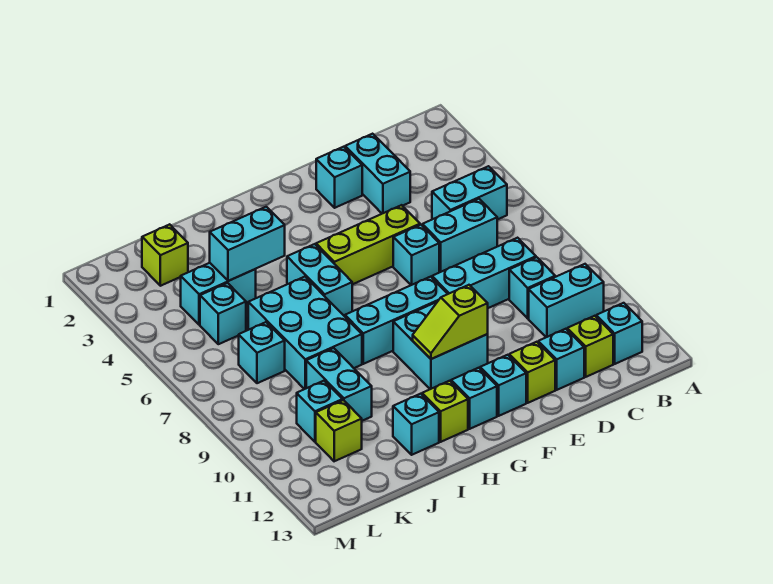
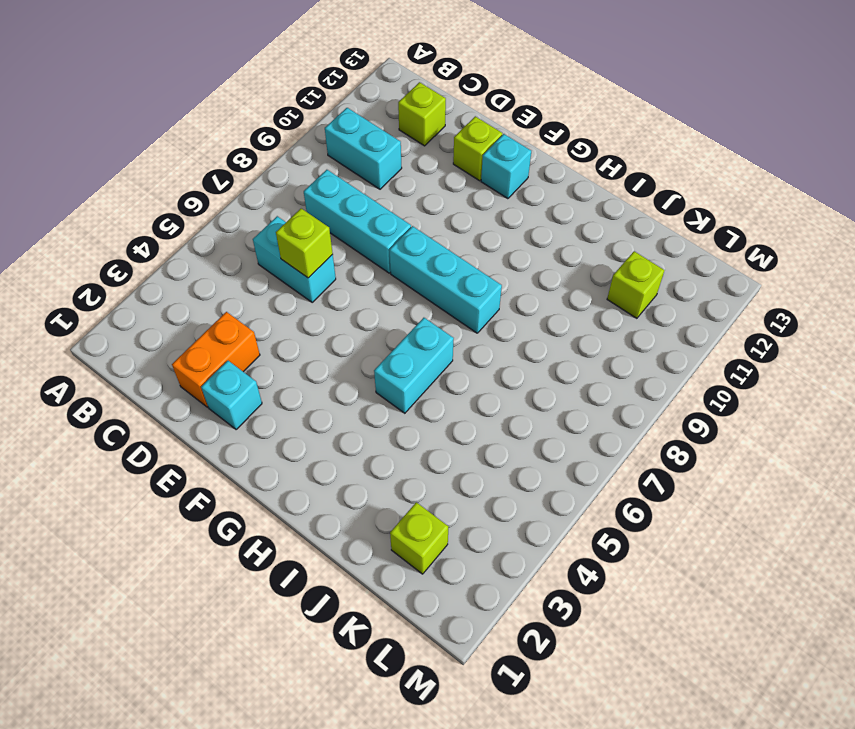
orange brick D2:D3 level 1 -> cyan brick D2:D3 level 1
lime brick D6 level 2 -> lime brick H12 level 1
none -> cyan brick B5:C5 level 1
none -> cyan brick B12 level 1
none -> cyan brick C9 level 1
none -> cyan brick D12 level 1

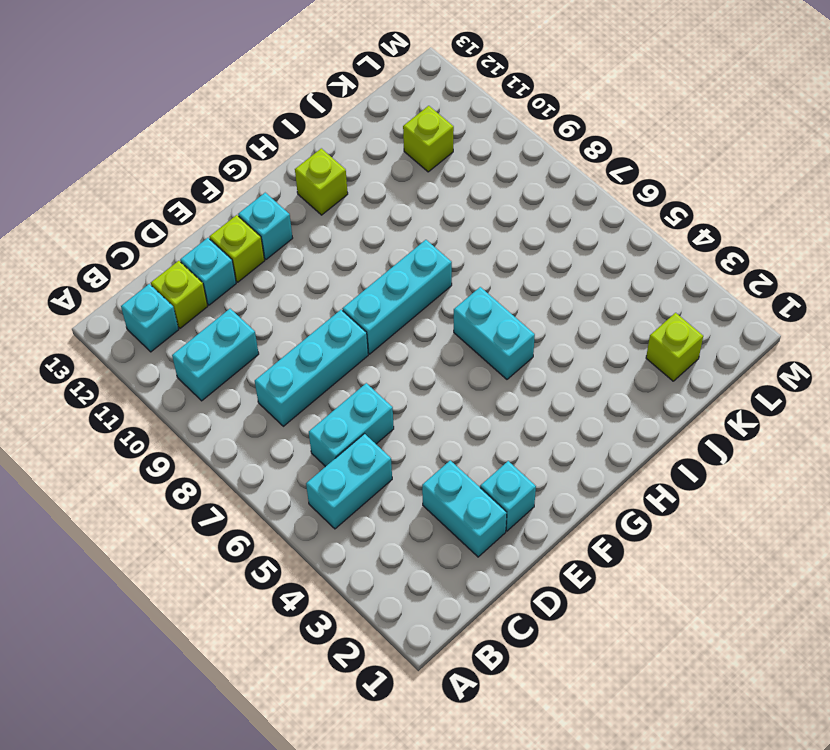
none -> cyan brick C9 level 1
none -> lime brick E5:G5 level 1
none -> cyan brick E6 level 1
none -> cyan brick F9:G10 level 1

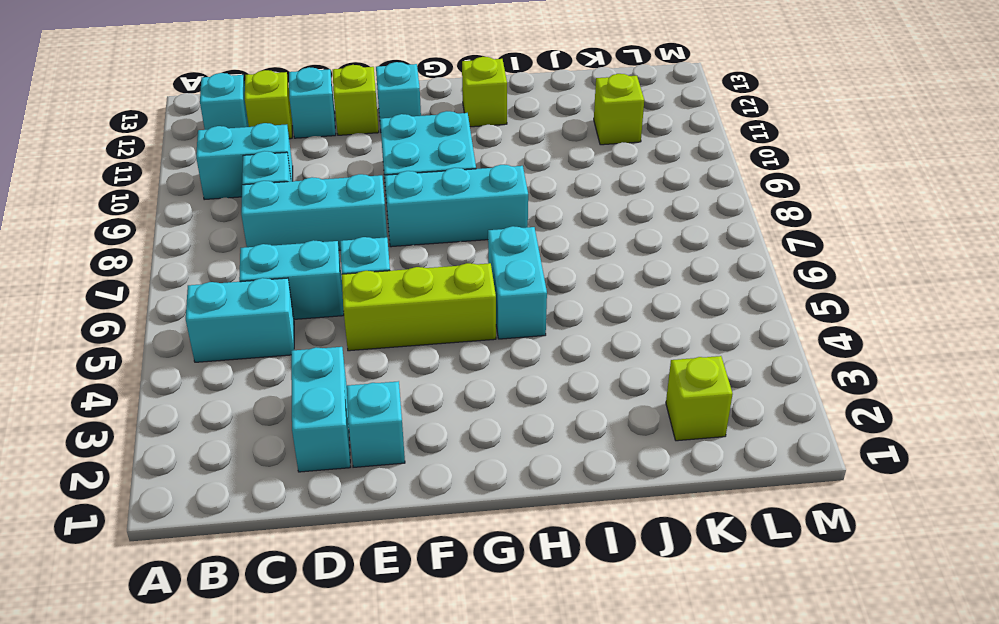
none -> cyan brick G12 level 1
none -> cyan brick I6:J8 level 1
none -> cyan brick I12 level 1
none -> cyan brick J4:K4 level 1

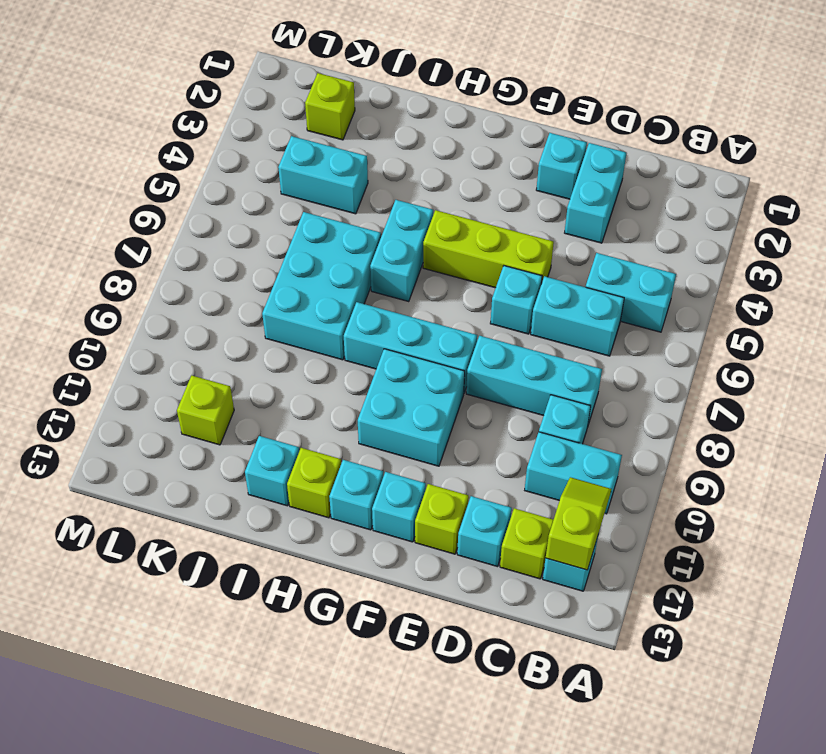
lime slope B11:B12 level 2 top 12 -> lime slope F10:G10 level 2 top F
none -> cyan brick J9:J10 level 1
none -> cyan brick K5 level 1
none -> cyan brick K7 level 1
none -> cyan brick K10 level 1

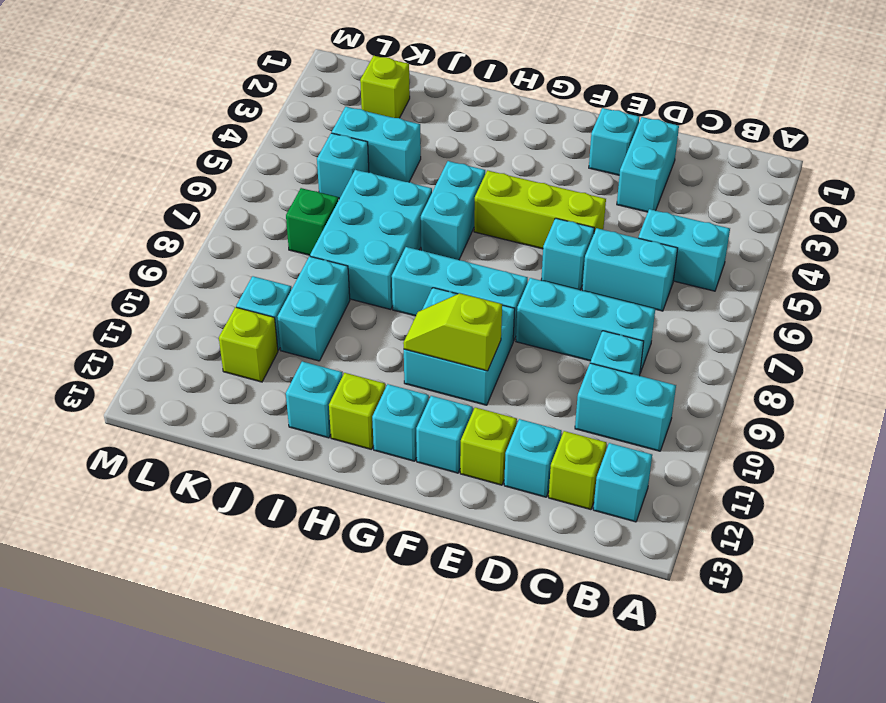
green brick K7 level 1 -> cyan brick K7 level 1
none -> cyan brick I4:J4 level 2

